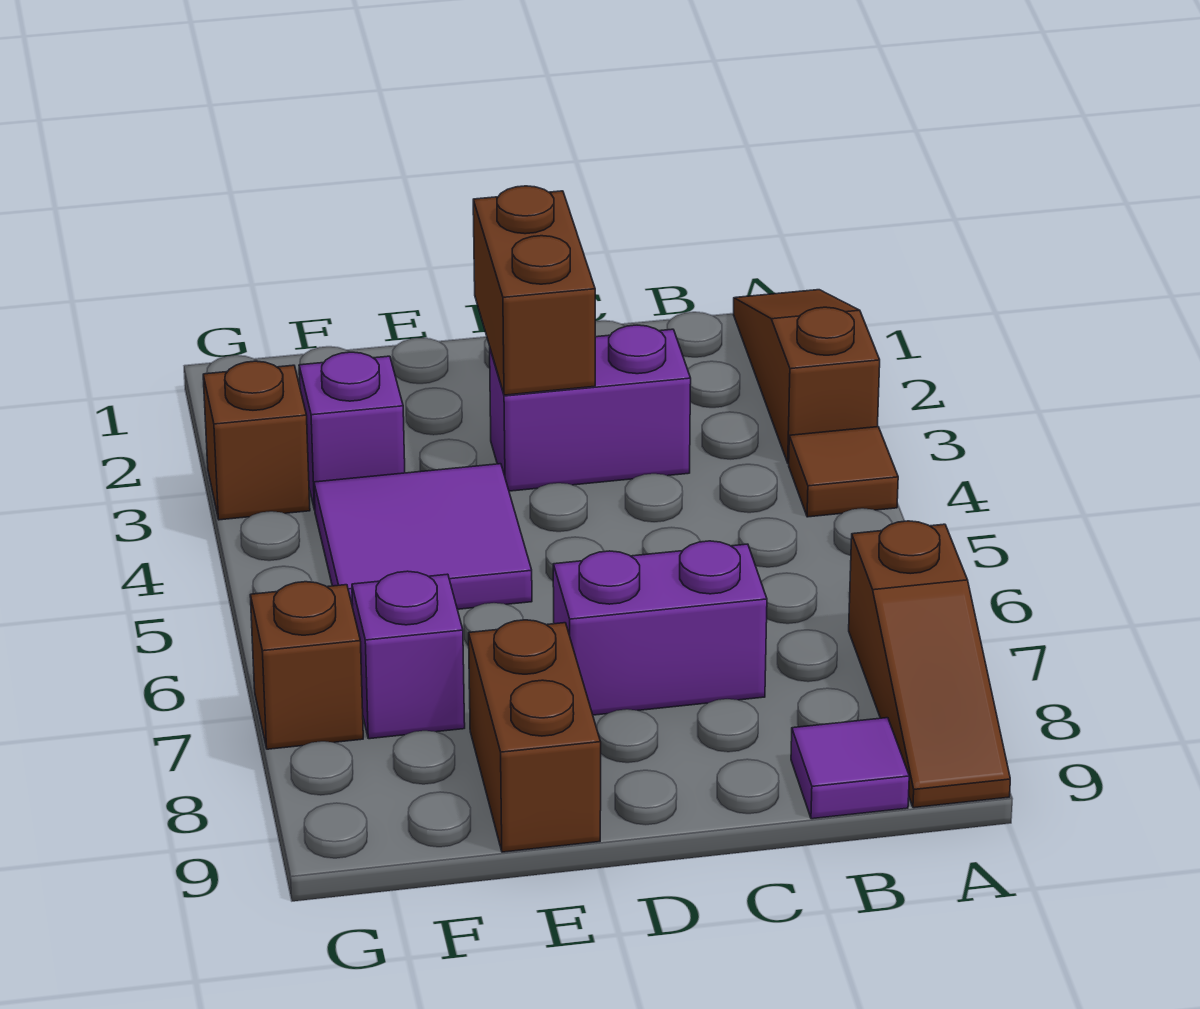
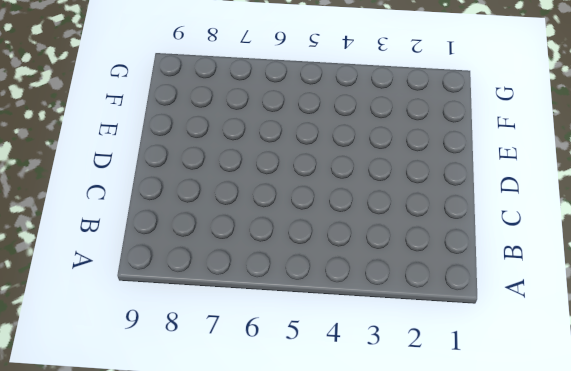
none -> brown slope A1:A3 level 1 top 3
none -> brown tile A4 level 1
none -> brown slope A7:A9 level 1 top 7

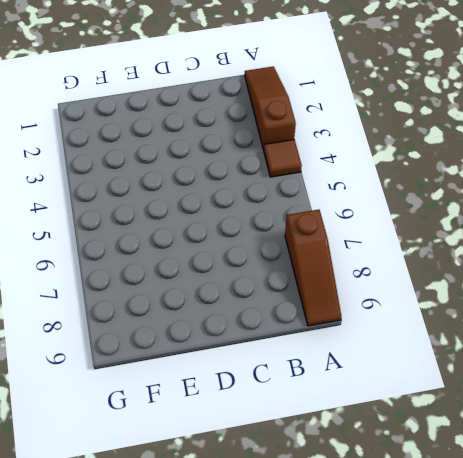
none -> purple tile B9 level 1
none -> purple brick C3:D3 level 1
none -> purple brick C7:D7 level 1

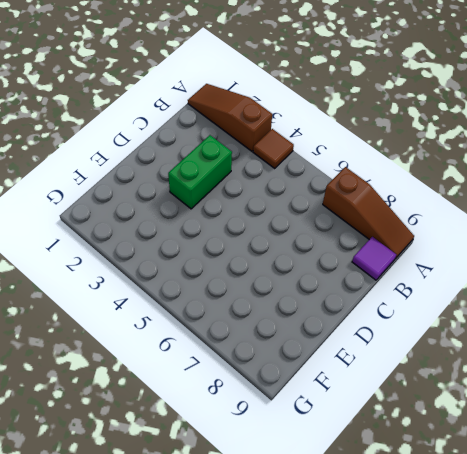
green brick C3:D3 level 1 -> purple brick C3:D3 level 1
none -> purple brick C7:D7 level 1
none -> purple tile E4:F5 level 1
none -> brown brick E8:E9 level 1

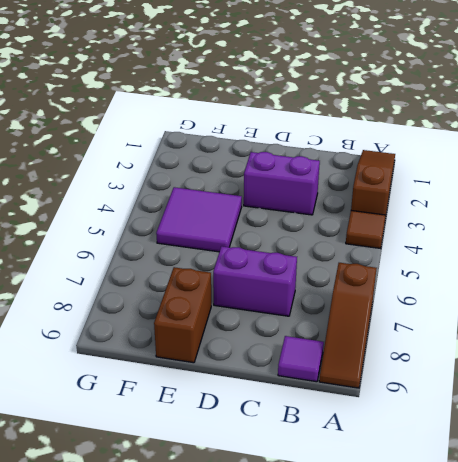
none -> purple brick F3 level 1
none -> purple brick F7 level 1
none -> brown brick G3 level 1

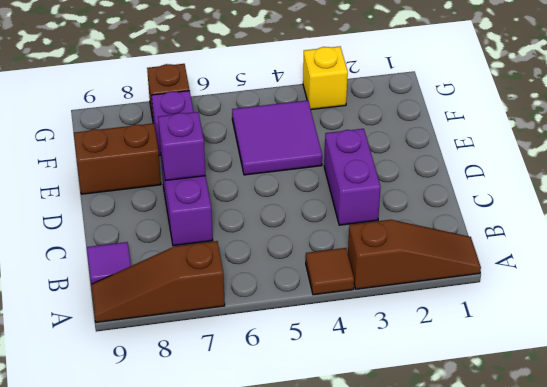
purple brick D7 level 2 -> purple brick F3 level 1
yellow brick G3 level 1 -> brown brick G3 level 1
none -> brown brick D2:D3 level 2

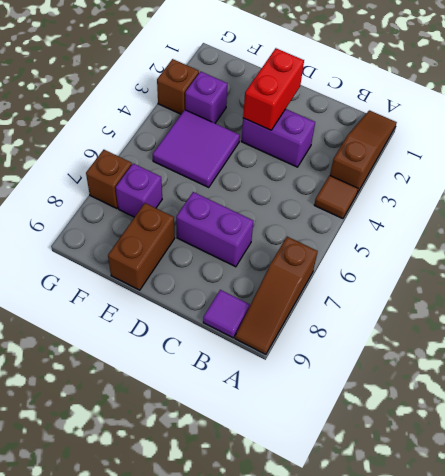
red brick D2:D3 level 2 -> brown brick D2:D3 level 2

